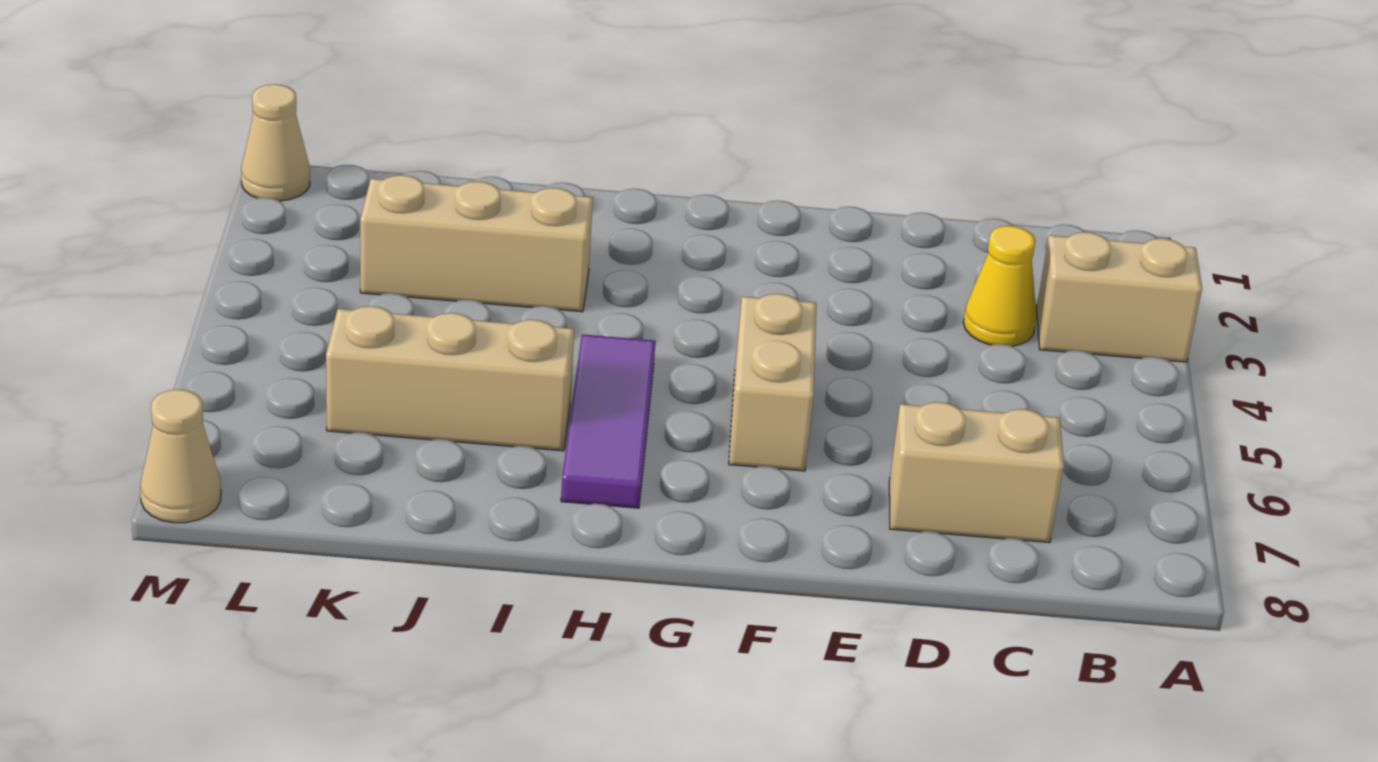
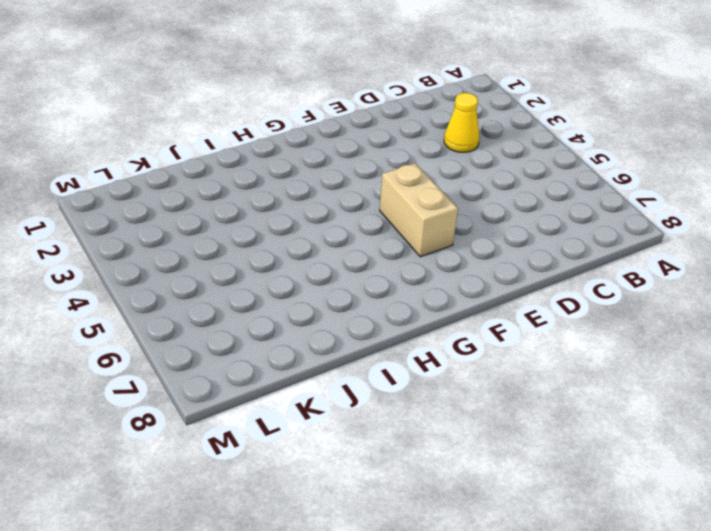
none -> tan brick A3:B3 level 1
none -> tan brick C7:D7 level 1

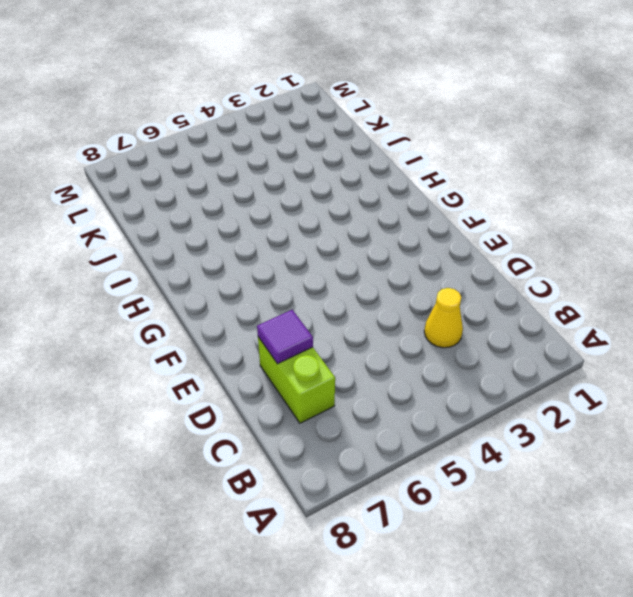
lime brick C7:D7 level 1 -> tan brick C7:D7 level 1
purple tile D7 level 2 -> none
none -> tan brick A3:B3 level 1
none -> tan brick F5:F6 level 1

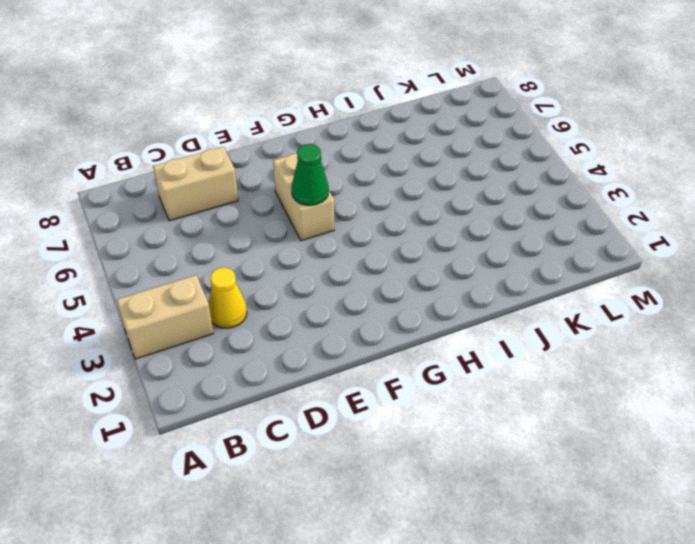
green cone F5 level 2 -> none
none -> purple tile H5:H7 level 1
none -> tan brick I3:K3 level 1

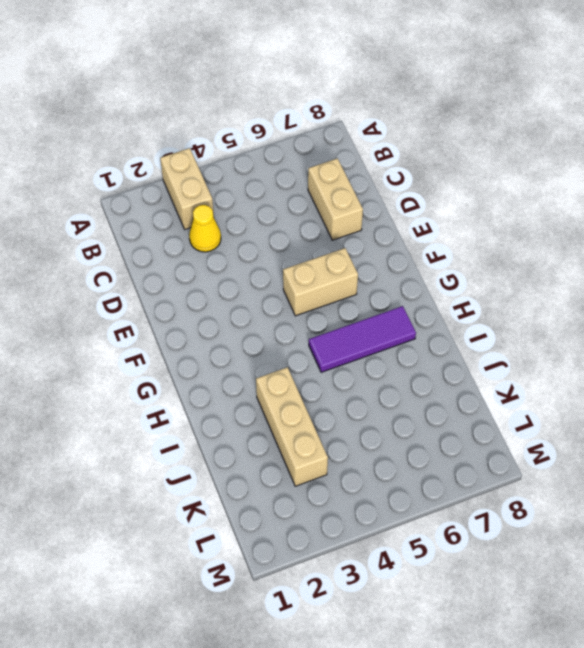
none -> tan brick I6:K6 level 1
none -> tan cone M1 level 1

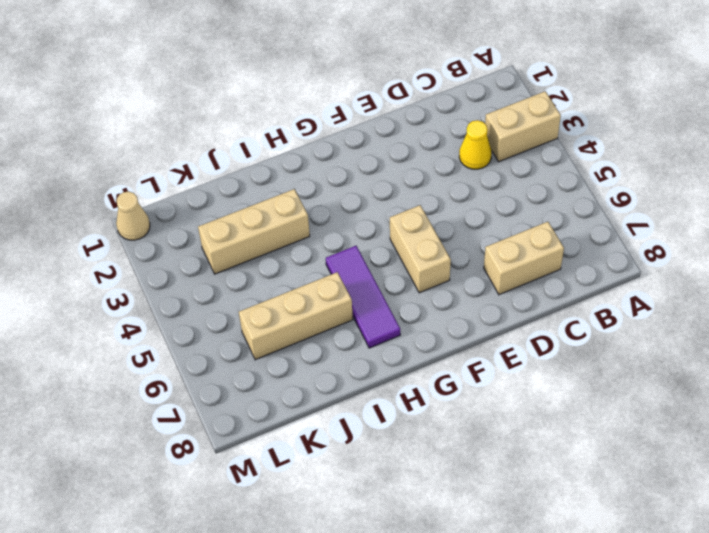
none -> tan cone M8 level 1

